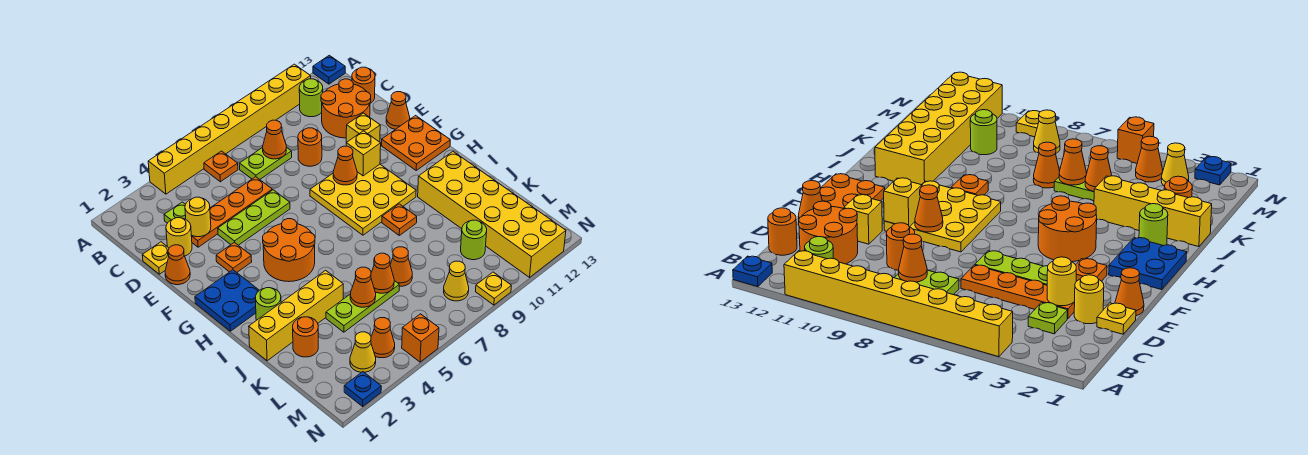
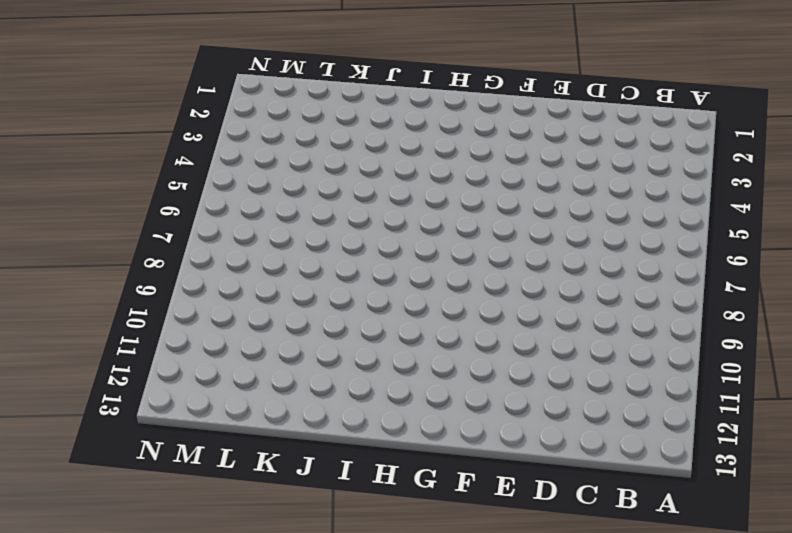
none -> yellow brick A4:A11 level 1
none -> blue plate A13 level 1
none -> orange plate B6 level 1
none -> lime round brick B11 level 1

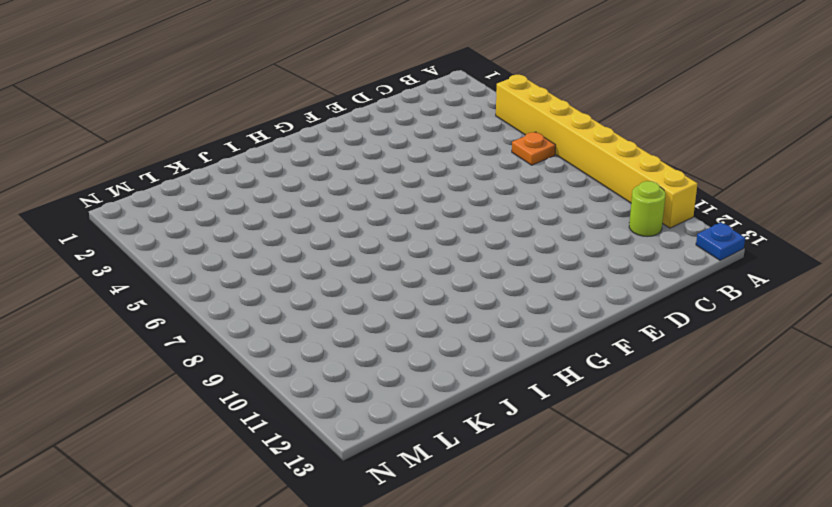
none -> lime plate C3 level 1
none -> lime plate C7:C8 level 1
none -> orange round brick C11:D12 level 1
none -> orange round brick C13 level 1

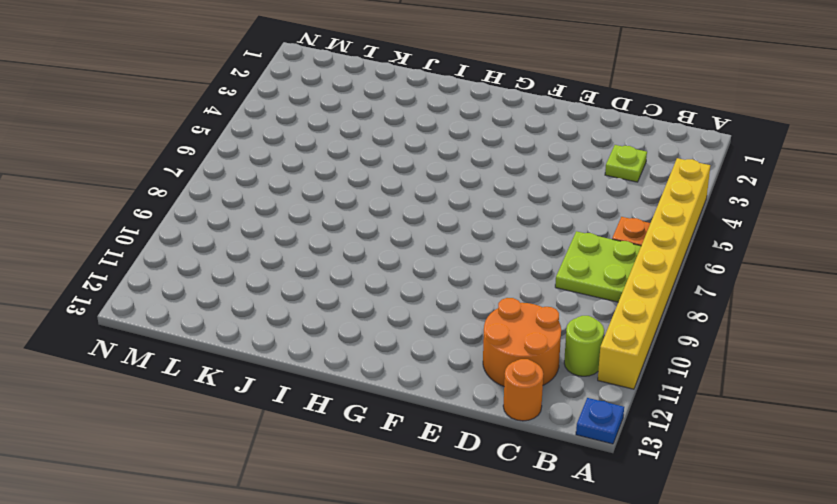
lime plate B7:C8 level 1 -> lime plate C7:C8 level 1
none -> yellow plate D1 level 1
none -> yellow round brick D2 level 1
none -> orange plate D3:D6 level 1
none -> orange round brick D9 level 1

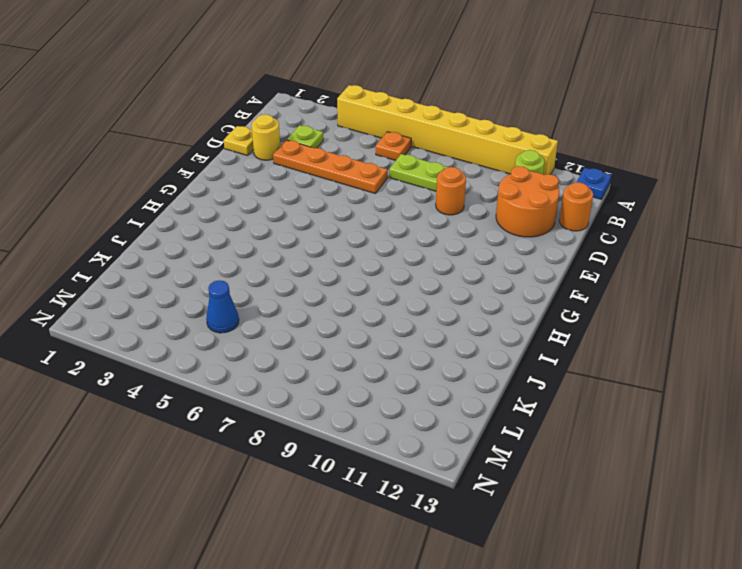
blue cone L5 level 1 -> none
none -> orange cone E1 level 1
none -> lime plate E4:E6 level 1
none -> yellow brick E11 level 1
none -> orange cone E13 level 1

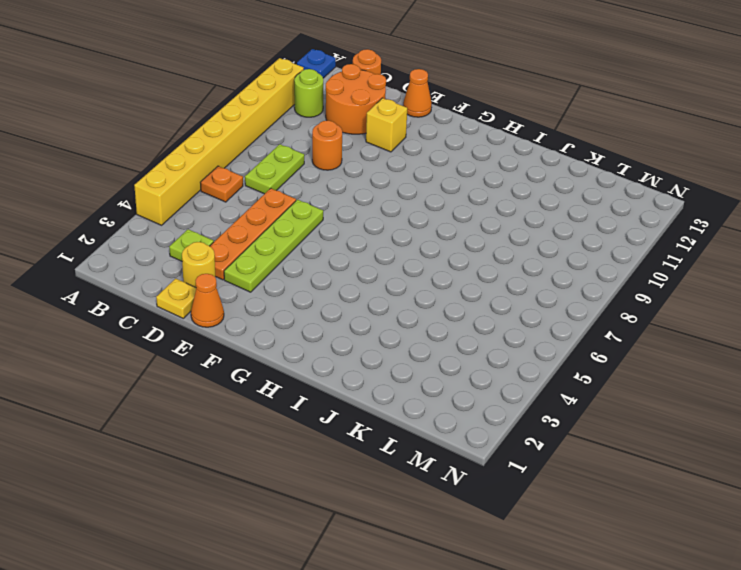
lime plate E3:E6 level 1 -> lime plate E4:E6 level 1
none -> orange plate F3 level 1
none -> yellow plate F8:H10 level 1
none -> orange plate F12:G13 level 1
none -> blue plate G1:H2 level 1

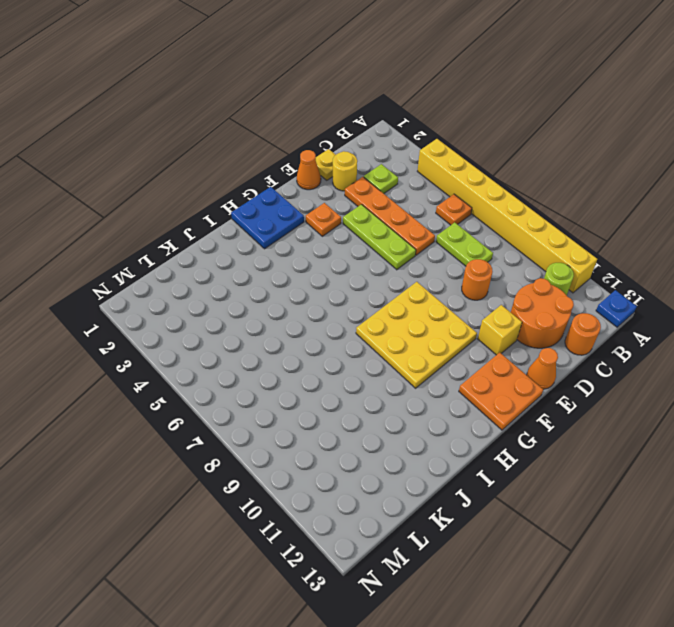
none -> orange round brick G4:H5 level 1
none -> lime round brick I2 level 1
none -> orange plate I9 level 1
none -> yellow brick I11:N12 level 1

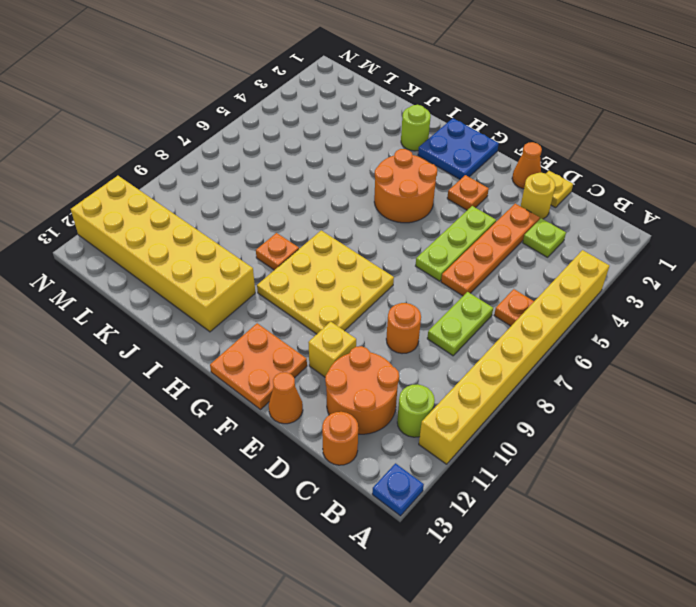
none -> yellow brick J1:J4 level 1
none -> orange round brick K2 level 1
none -> lime plate K4:K6 level 1
none -> orange cone K7 level 1

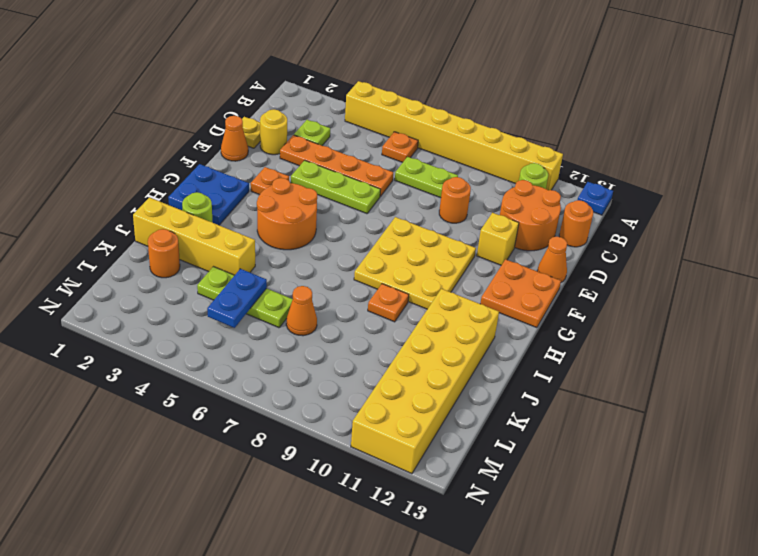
blue plate K5:L5 level 2 -> orange cone K5 level 2
none -> lime round brick L10 level 1
none -> yellow cone M3 level 1
none -> orange cone M4 level 1
none -> yellow cone M8 level 1

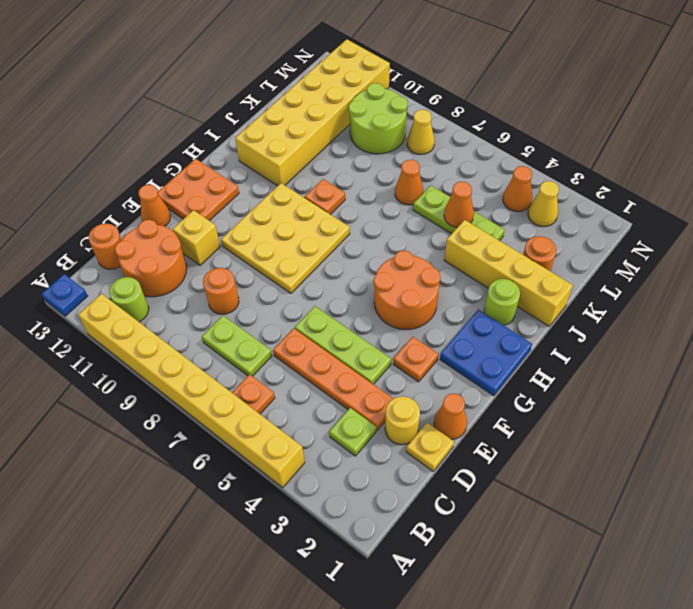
lime round brick L9:M10 level 1 -> lime round brick L10 level 1
none -> blue plate N2 level 1
none -> orange brick N5 level 1
none -> yellow plate N9 level 1
none -> orange cone C8 level 2

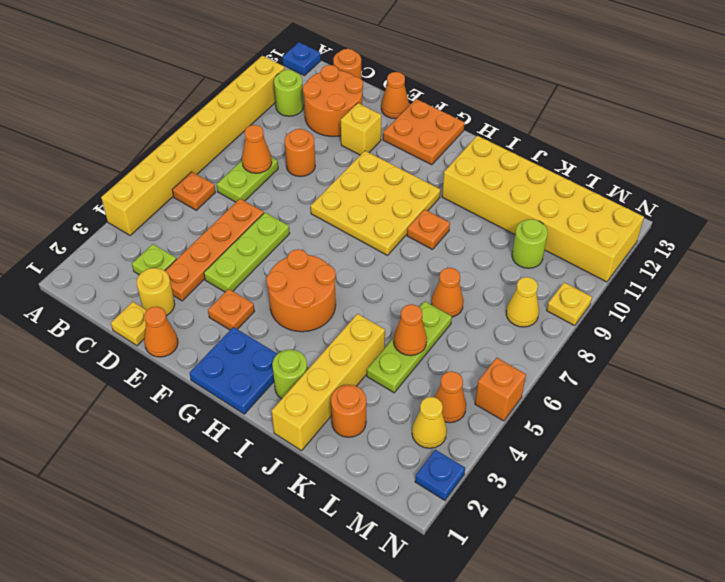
none -> yellow round brick D3 level 2
none -> orange cone F9 level 2
none -> yellow brick F10 level 2
none -> orange cone K6 level 2

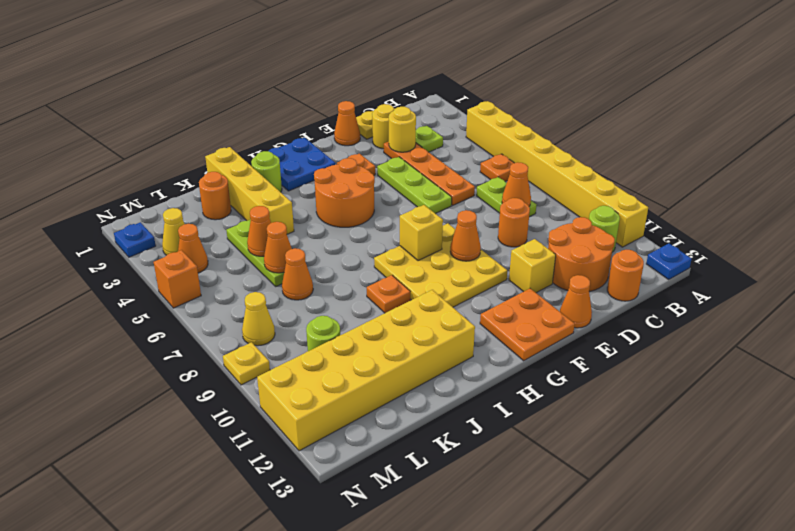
yellow brick G8 level 2 -> yellow brick F10 level 2

